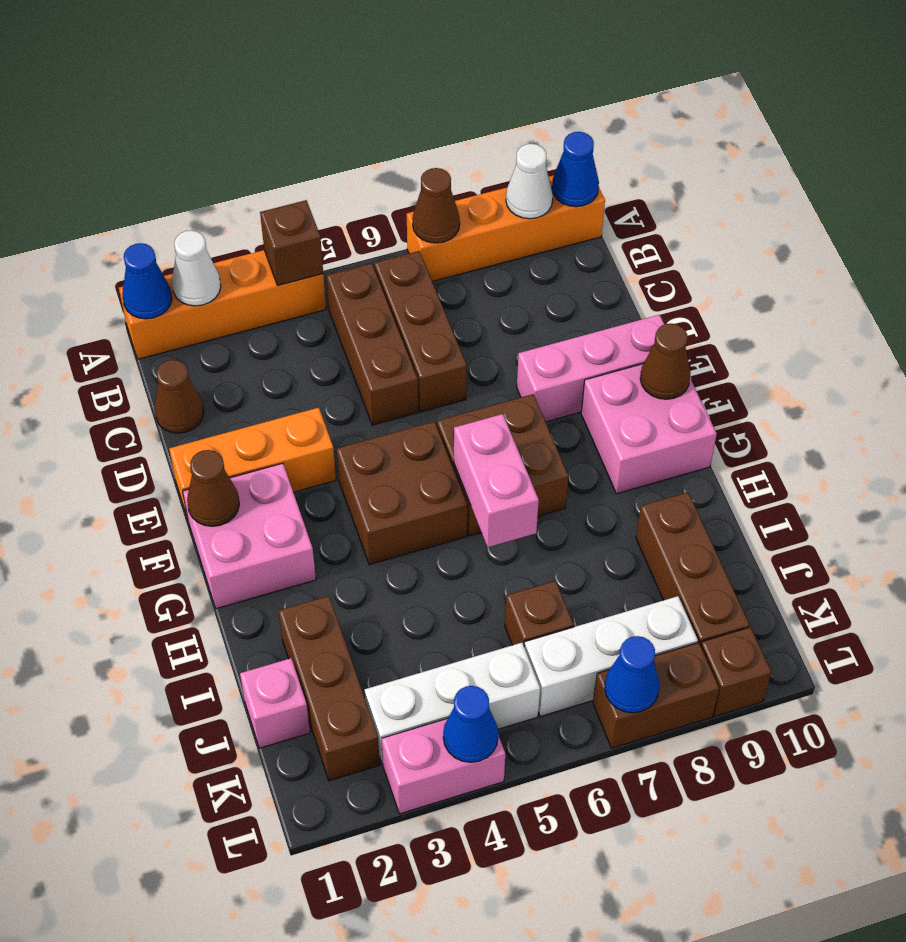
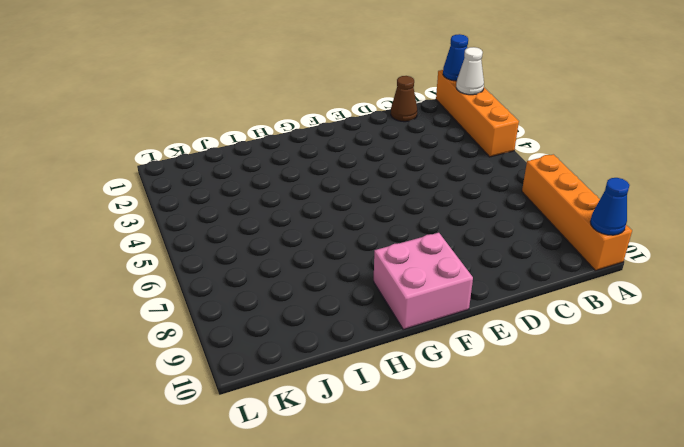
none -> brown brick B5:D5 level 1
none -> brown brick B6:D6 level 1
none -> orange brick E1:E3 level 1
none -> pink brick E8:E10 level 1

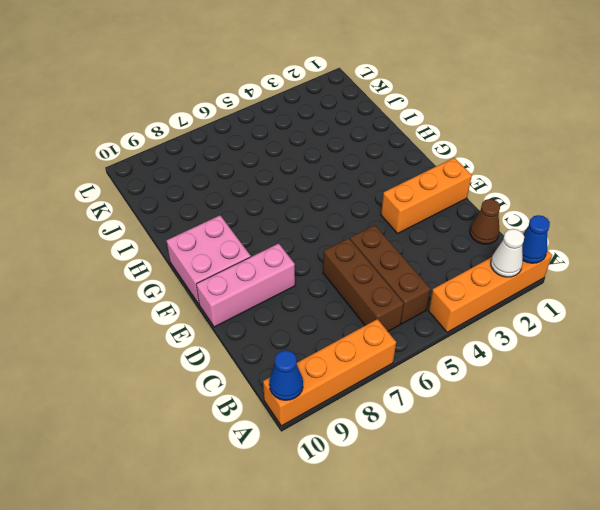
none -> pink brick F1:G2 level 1
none -> brown brick F4:G5 level 1
none -> brown brick F6:G7 level 1
none -> brown brick I2:K2 level 1

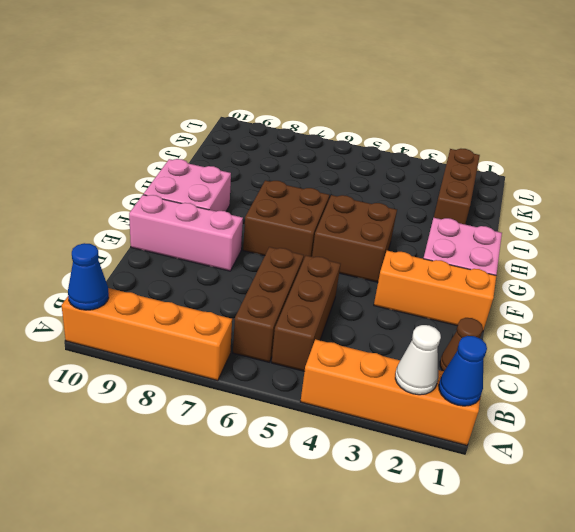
none -> brown brick I9:K9 level 1
none -> pink brick J1 level 1
none -> brown brick J6 level 1
none -> white brick K3:K5 level 1

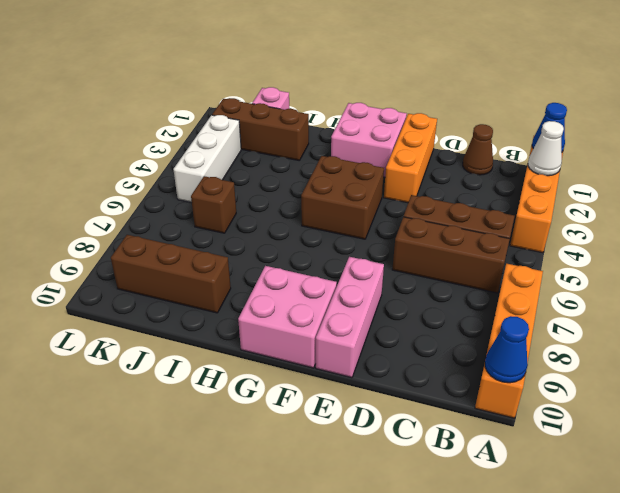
none -> brown brick F6:G7 level 1
none -> white brick K6:K8 level 1
none -> pink brick L3:L4 level 1
none -> brown brick L7:L8 level 1

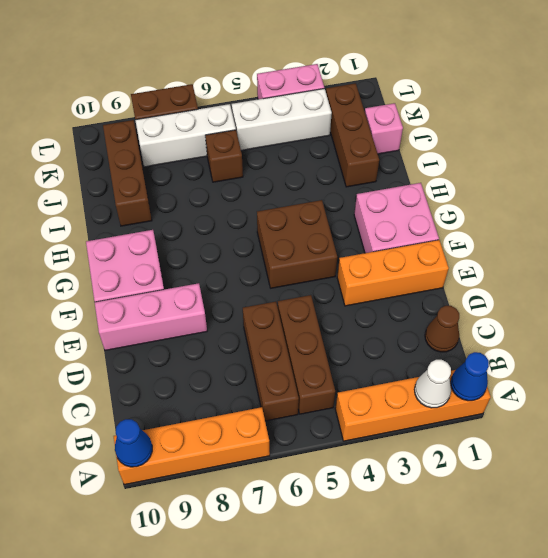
none -> brown brick F6:G7 level 1
none -> brown brick L9 level 1
none -> brown brick A4 level 2
none -> brown cone A7 level 2

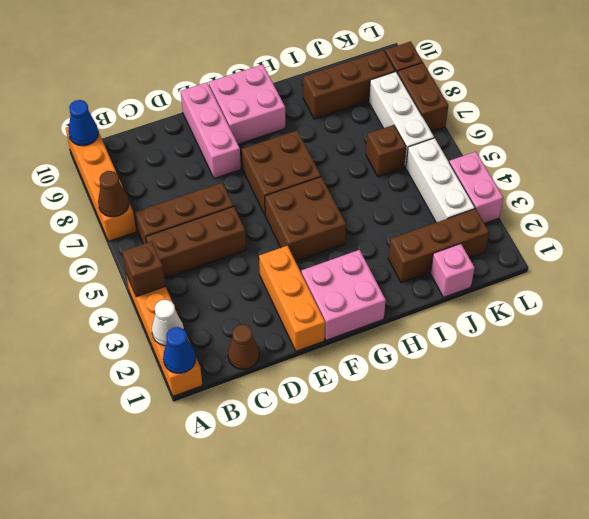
none -> white cone A9 level 2
none -> brown cone F1 level 2
none -> brown cone F10 level 2
none -> pink brick G6:H6 level 2

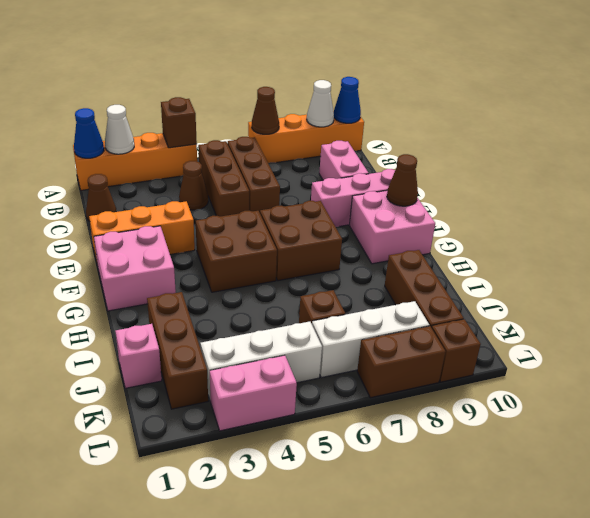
brown cone C4 level 1 -> brown cone F1 level 2
pink brick C9:D9 level 1 -> pink brick G6:H6 level 2
none -> blue cone L4 level 2
none -> blue cone L7 level 2

